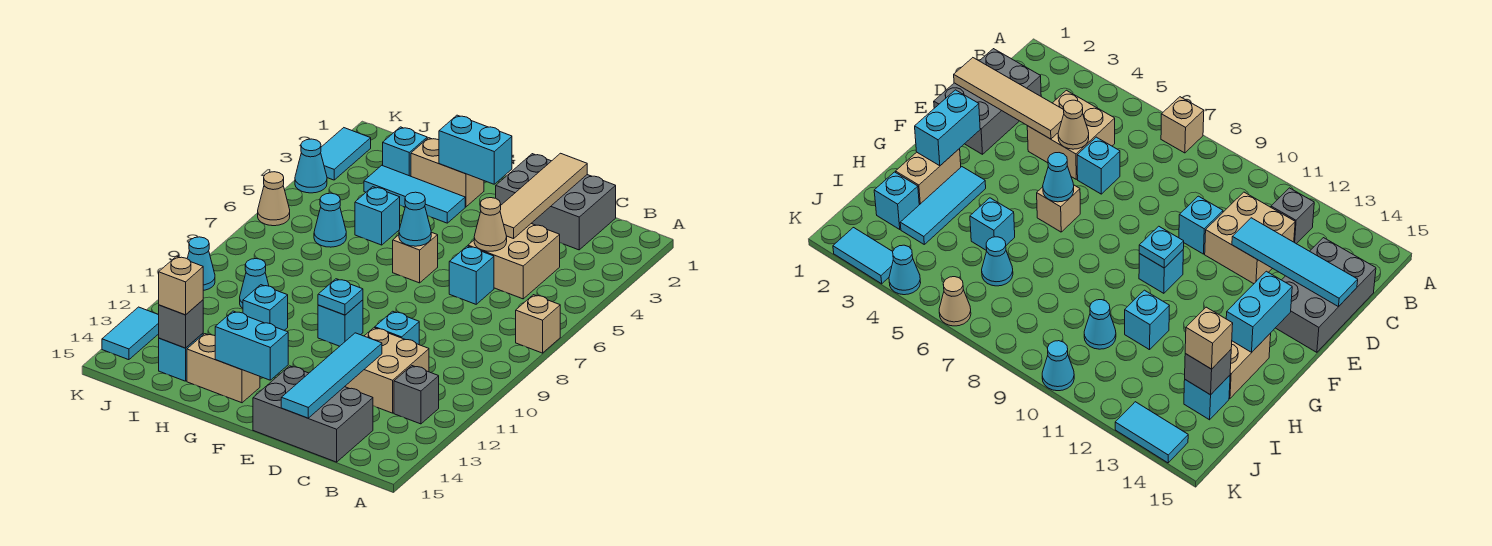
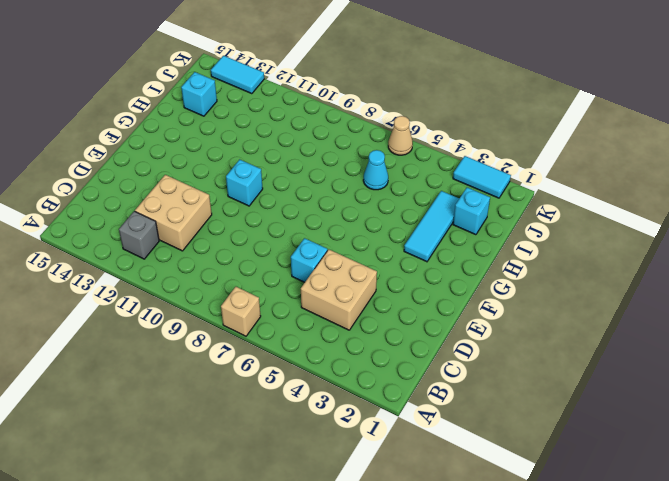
none -> grey brick C1:E2 level 1
none -> grey brick C14:E15 level 1
none -> cyan brick D10 level 1
none -> tan brick F6 level 1

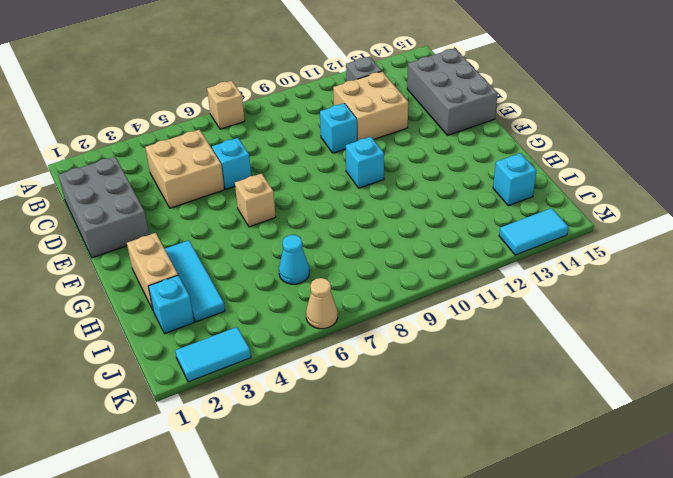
none -> tan brick G14:H14 level 1
none -> cyan brick H5 level 1
none -> cyan brick H11 level 1
none -> cyan cone I10 level 1

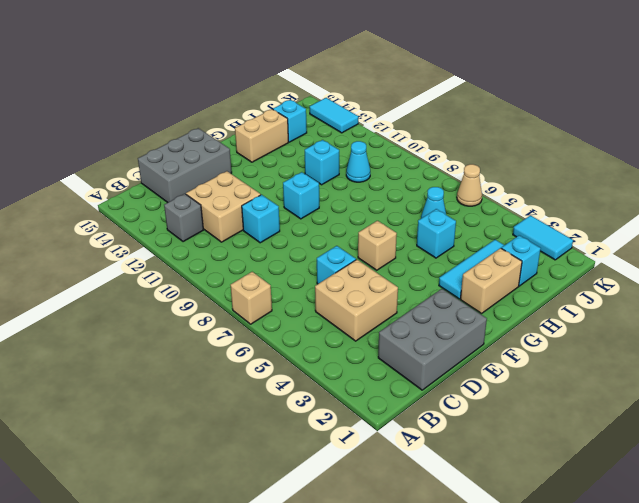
none -> cyan cone K4 level 1
none -> cyan cone K10 level 1
none -> tan tile D1:D4 level 2
none -> tan cone D5 level 2

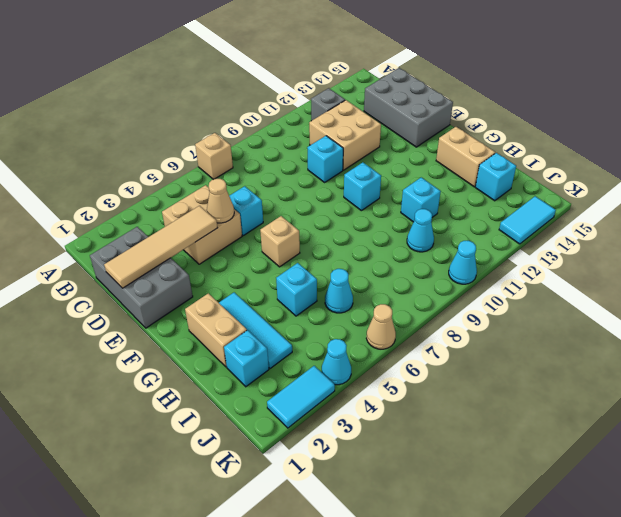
none -> cyan tile D12:D15 level 2
none -> cyan brick F2:G2 level 2
none -> cyan cone F6 level 2
none -> cyan plate F10 level 2

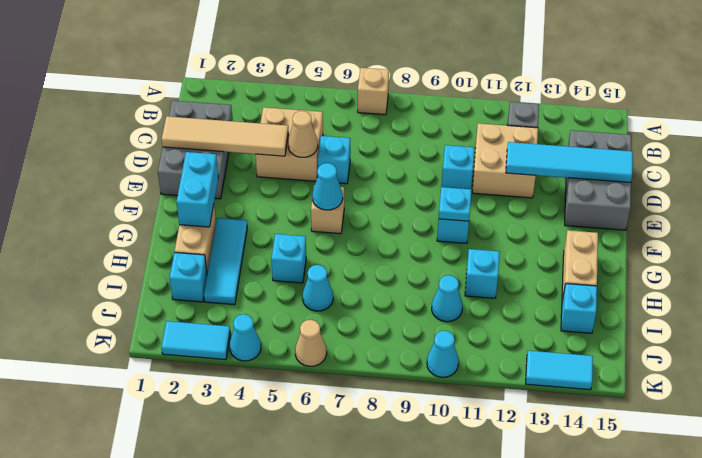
none -> cyan brick F14:G14 level 2
none -> grey brick I14 level 2
none -> tan brick I14 level 3

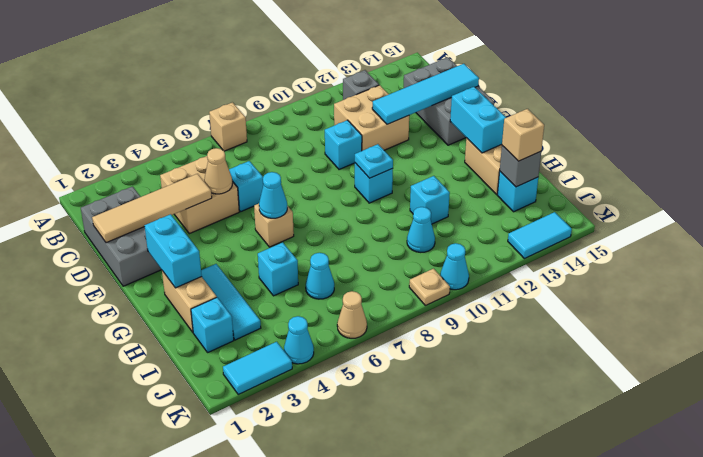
tan plate K9 level 1 -> none

